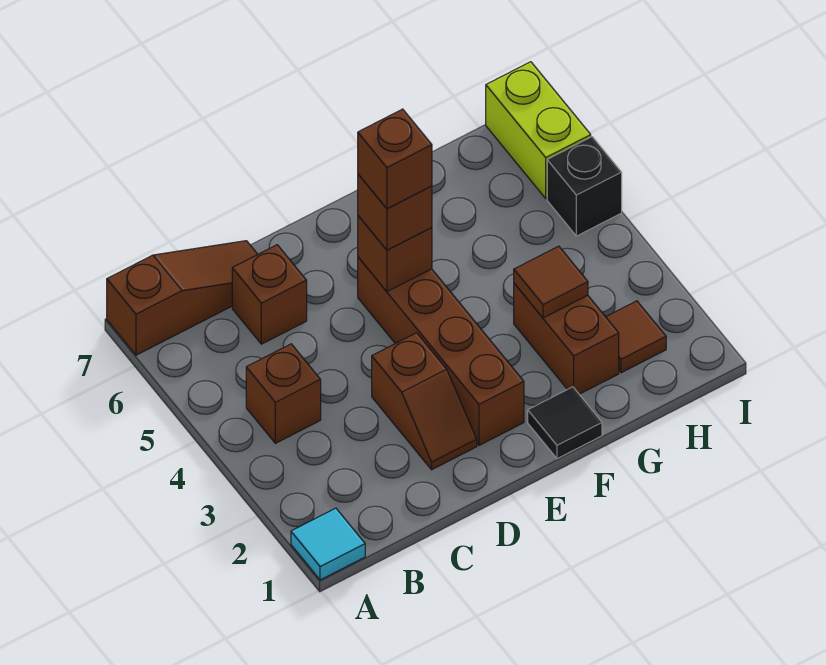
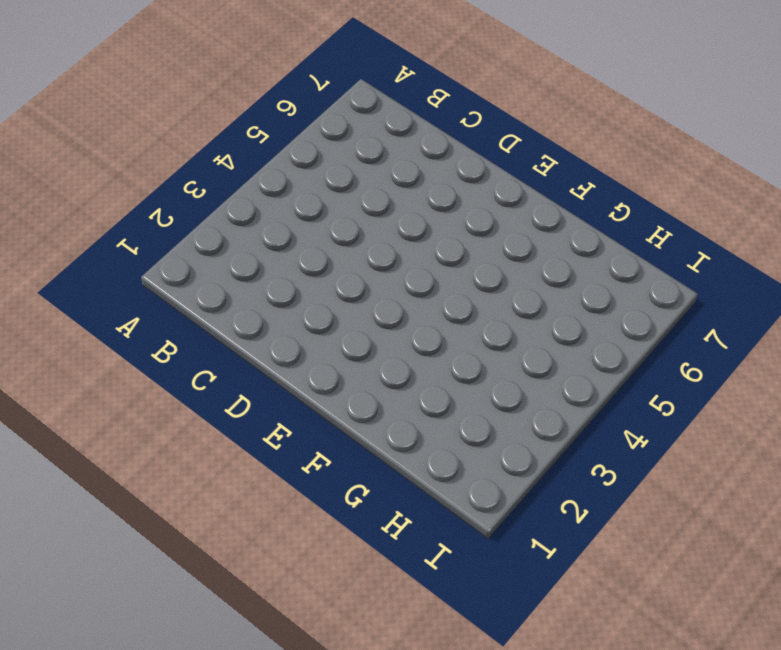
none -> cyan tile A1 level 1
none -> brown slope A7:C7 level 1 top A
none -> brown brick B4 level 1

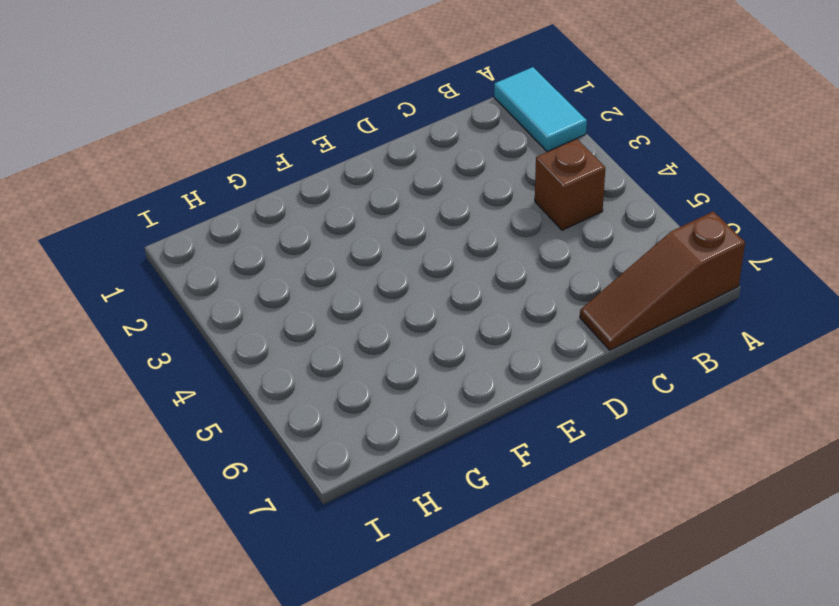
cyan tile A1:A2 level 1 -> cyan tile A1 level 1
none -> brown brick C6 level 1
none -> brown slope D2:D3 level 1 top 3
none -> brown brick E2:E5 level 1

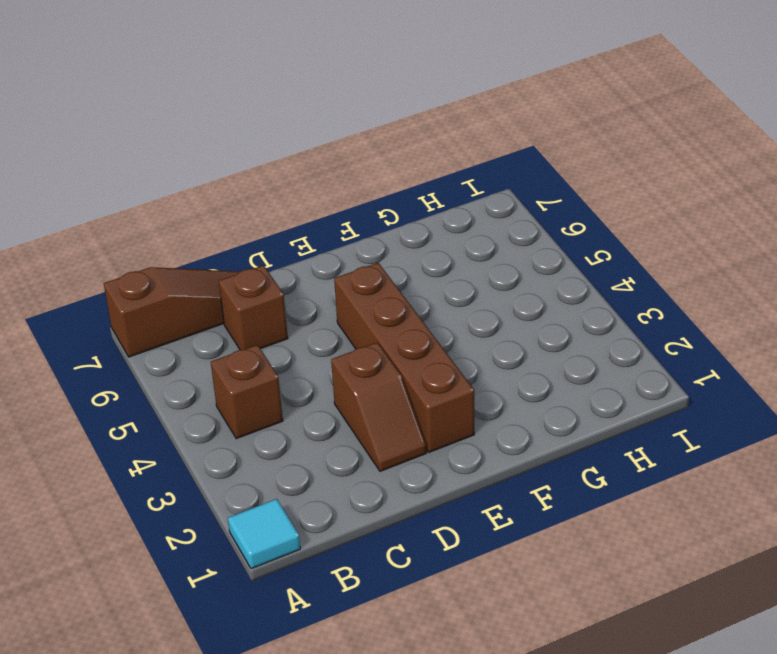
none -> black tile F1 level 1
none -> brown brick G2:G3 level 1
none -> brown tile H2 level 1

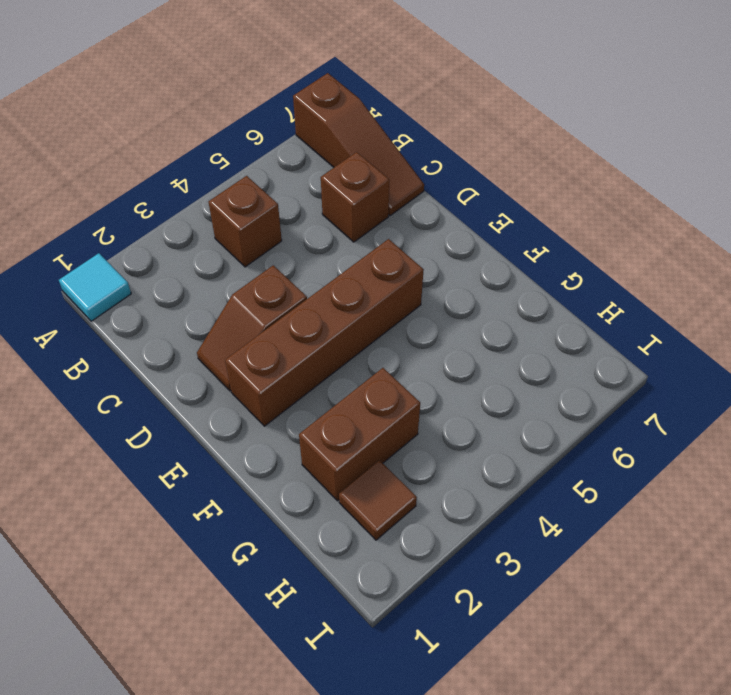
none -> black tile F1 level 1
none -> black brick I5 level 1
none -> lime brick I6:I7 level 1

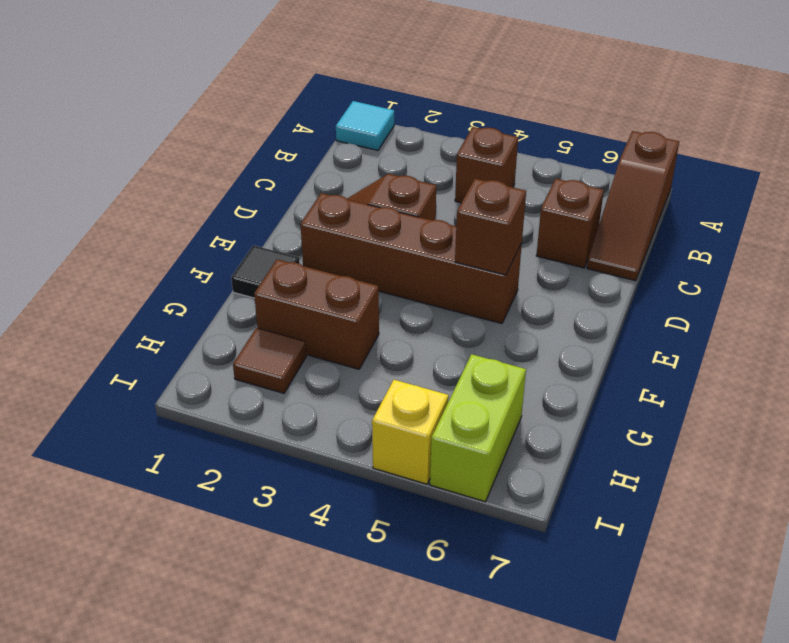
lime brick H6:I6 level 1 -> lime brick I6:I7 level 1
yellow brick I5 level 1 -> black brick I5 level 1
none -> brown tile G3 level 2
none -> brown brick E5 level 3
none -> brown brick E5 level 4

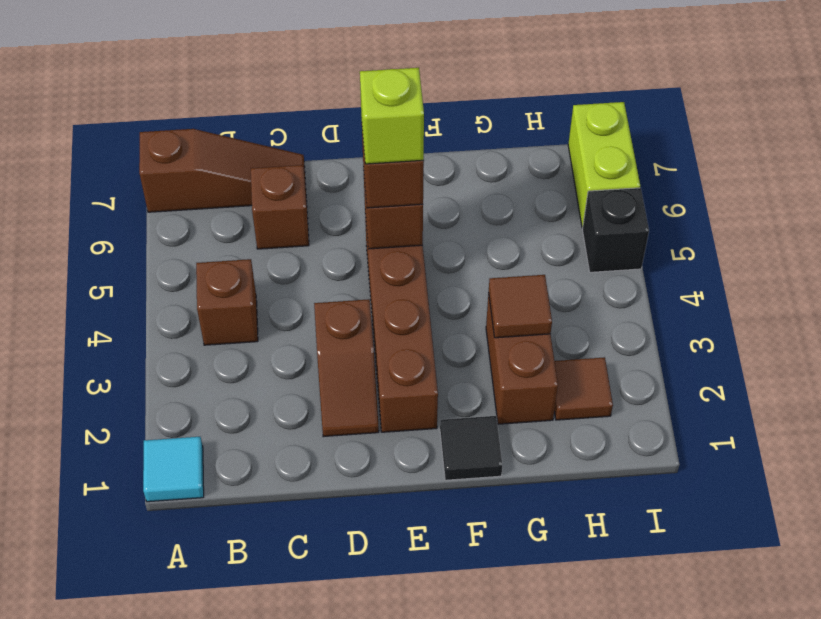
lime brick E5 level 4 -> brown brick E5 level 4

